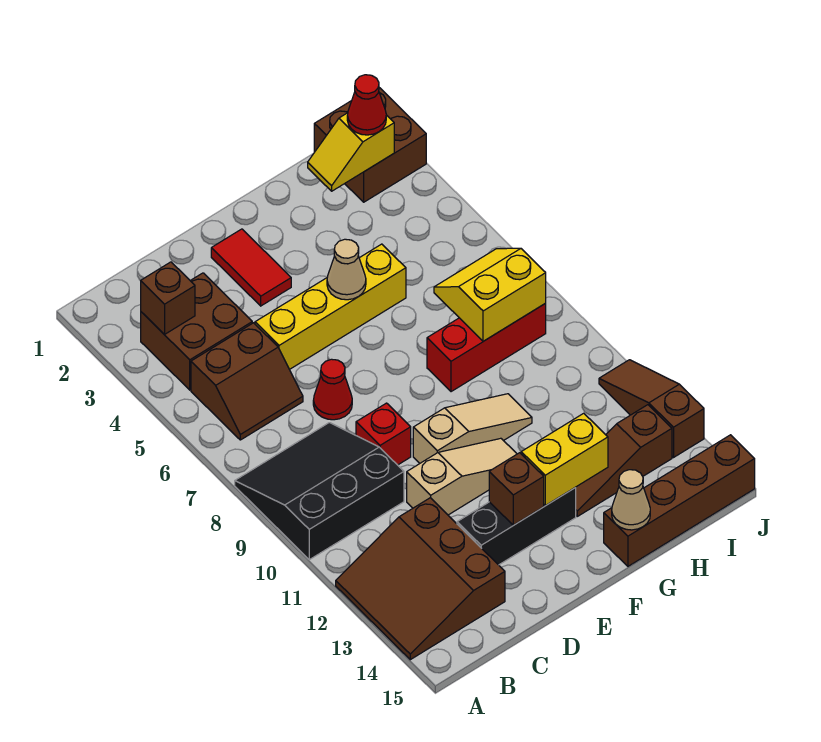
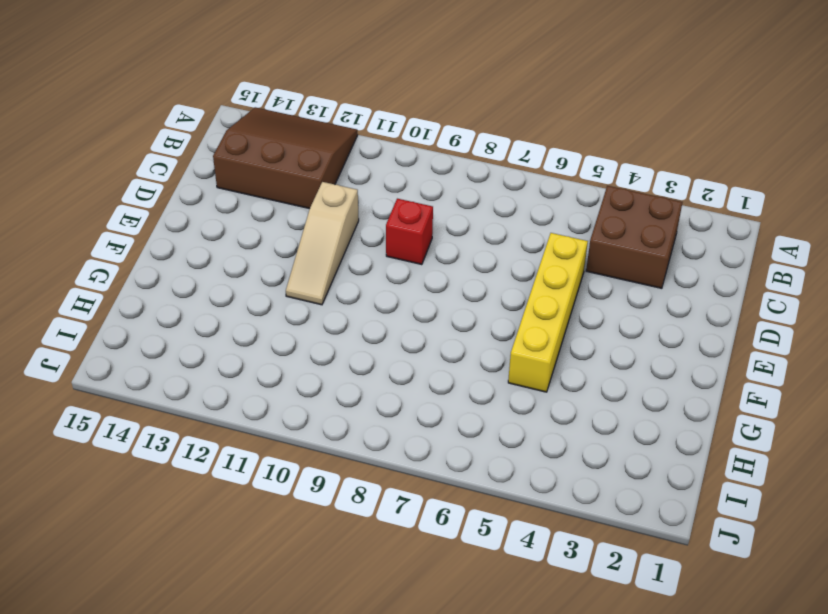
none -> black slope A8:C10 level 1 top 10
none -> brown slope B5:C6 level 1 top 5
none -> red cone D7 level 1

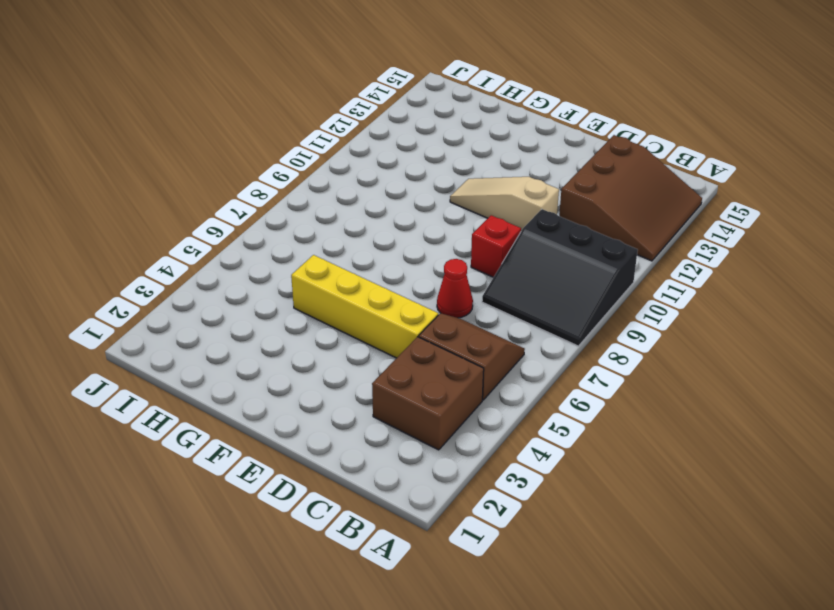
none -> black brick D13:F13 level 1
none -> red tile E2:E3 level 1
none -> tan slope E10:G10 level 1 top E

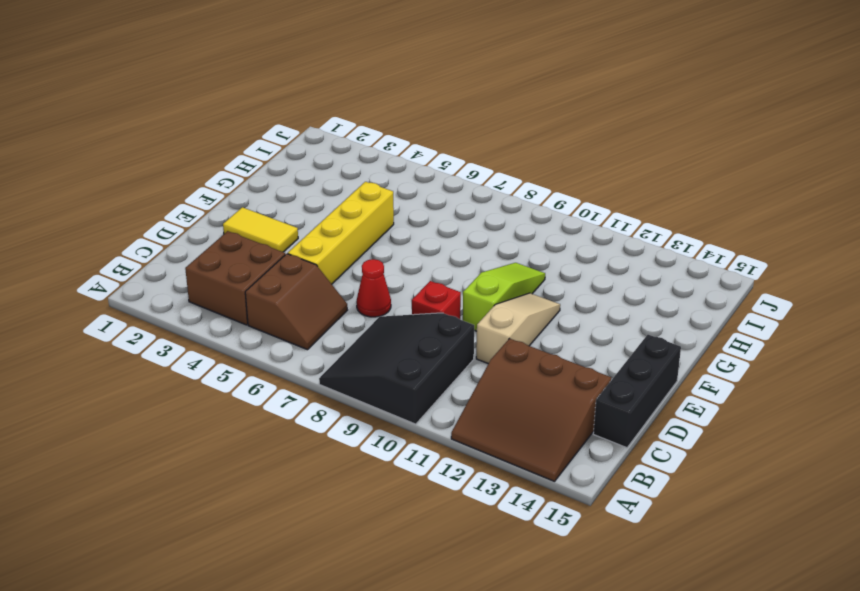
black brick C15:E15 level 1 -> black brick D13:F13 level 1
yellow tile E2:E3 level 1 -> red tile E2:E3 level 1
lime slope E10:G10 level 1 top E -> tan slope E10:G10 level 1 top E
none -> red brick G8:I8 level 1
none -> brown slope G13:I13 level 1 top I
none -> brown brick G15:J15 level 1

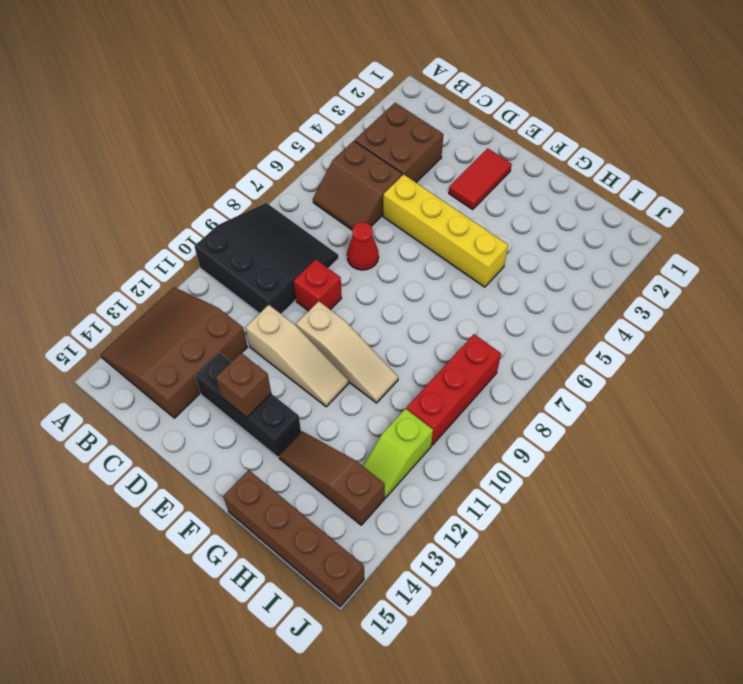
red brick I8:I10 level 1 -> red brick G8:I8 level 1
lime slope I11:I12 level 1 top 11 -> none
none -> brown brick I1:J2 level 1
none -> brown slope J11:J13 level 1 top 13
none -> brown brick B3 level 2

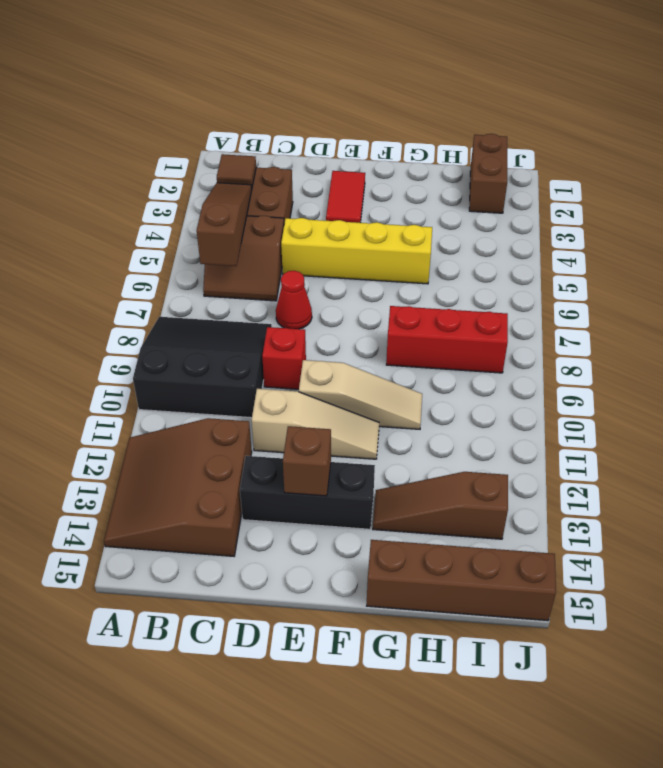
brown tile B3 level 2 -> brown brick B3 level 2
brown slope B4:B6 level 2 top 6 -> brown slope J11:J13 level 1 top 13
brown brick I1:I2 level 1 -> brown brick I1:J2 level 1
none -> tan cone F5 level 2
none -> yellow brick F13:G13 level 2
none -> tan cone G15 level 2

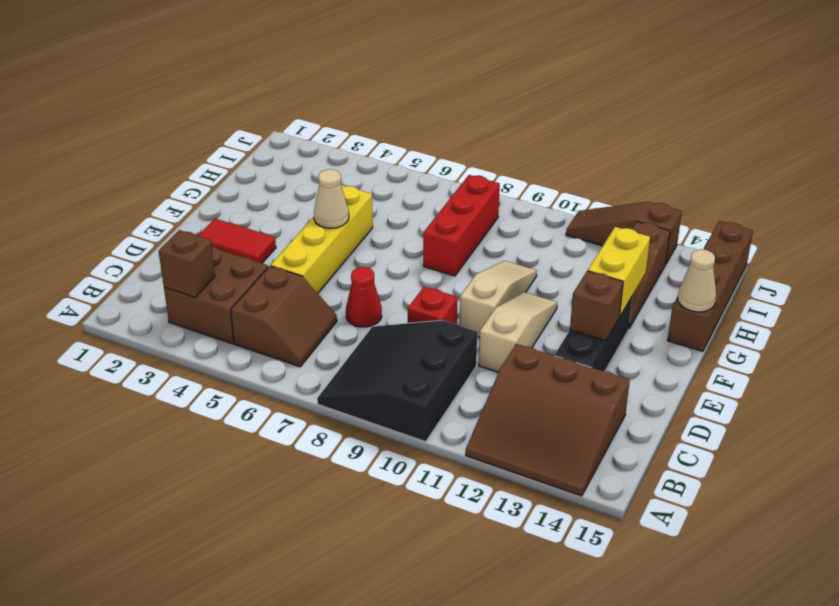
none -> brown brick I1:J2 level 1
none -> yellow slope H2:I2 level 2 top I
none -> yellow slope H7:I8 level 2 top 8

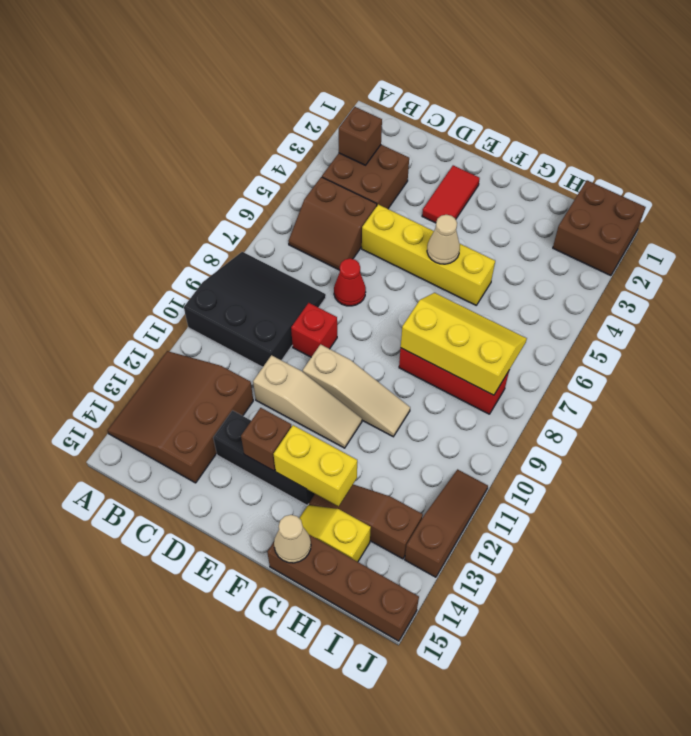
yellow slope G7:I8 level 2 top 8 -> yellow slope H7:I8 level 2 top 8
yellow slope G14:H14 level 1 top H -> yellow slope H2:I2 level 2 top I
none -> red cone I2 level 3

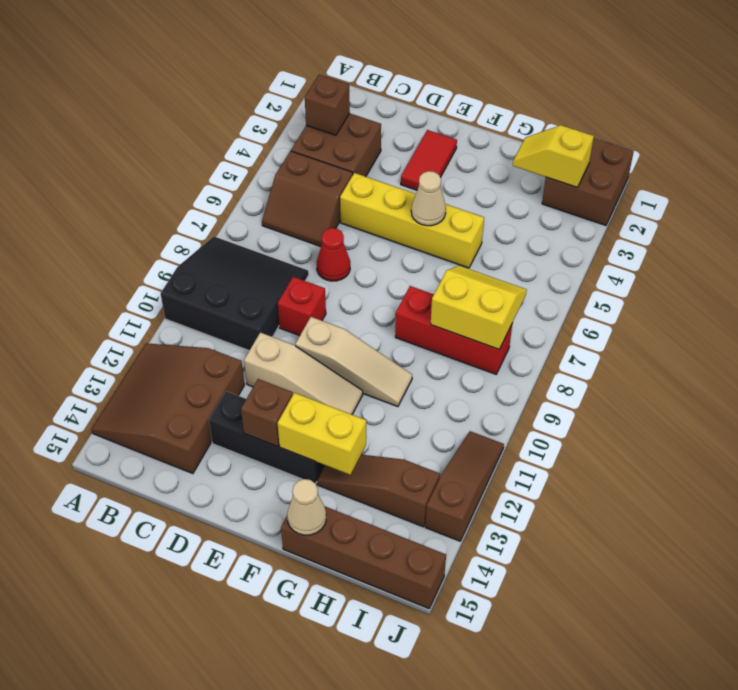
none -> red cone I2 level 3

